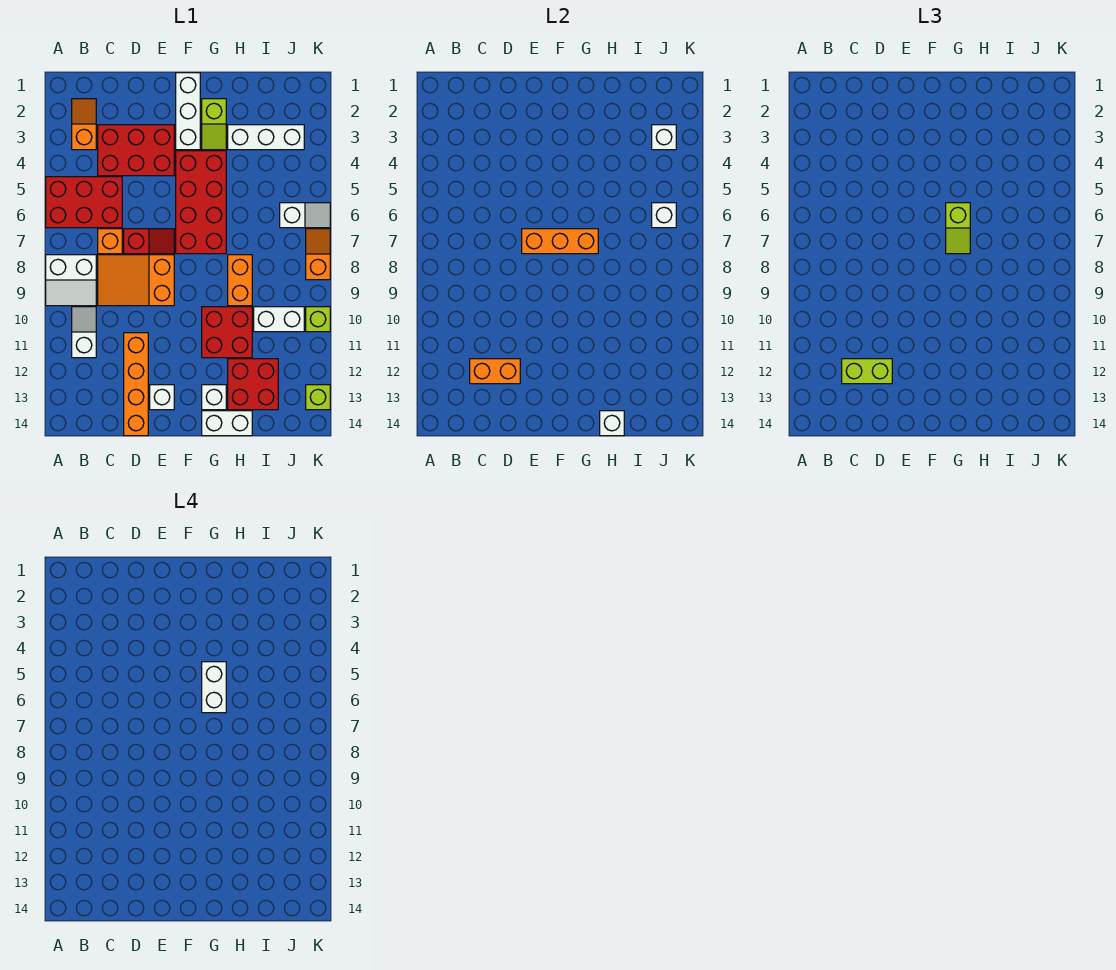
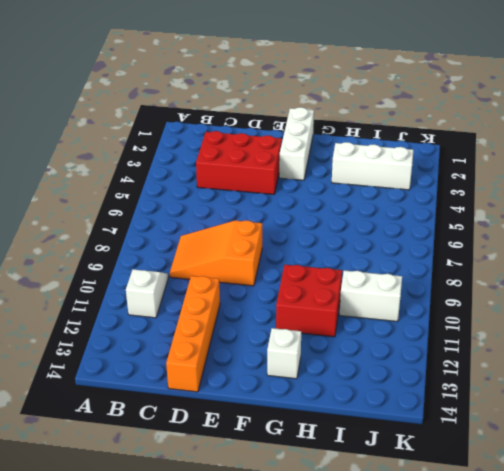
none -> red brick A5:C6 level 1
none -> white slope A8:B9 level 1 top 8
none -> orange slope B2:B3 level 1 top 3
none -> orange brick C7 level 1

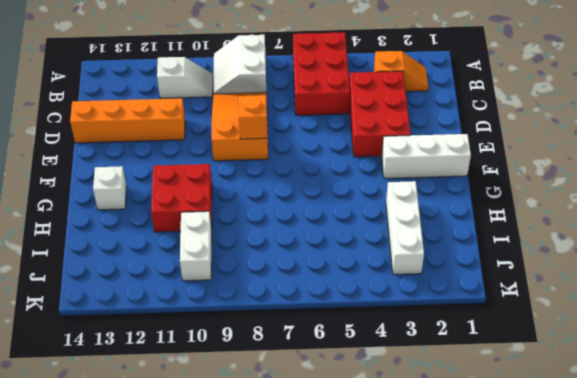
orange brick E8 level 2 -> orange brick C7 level 1
none -> red slope D7:E7 level 1 top D
none -> white brick E13 level 1
none -> red brick F4:G7 level 1
none -> lime slope G2:G3 level 1 top 2

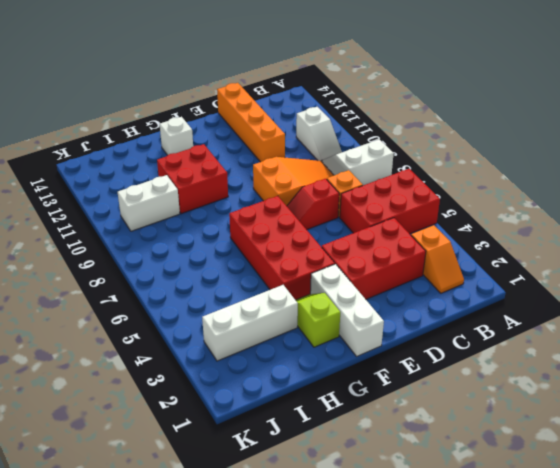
none -> white brick E13 level 1
none -> white brick G14:H14 level 1
none -> orange brick H8:H9 level 1
none -> red brick H12:I13 level 1

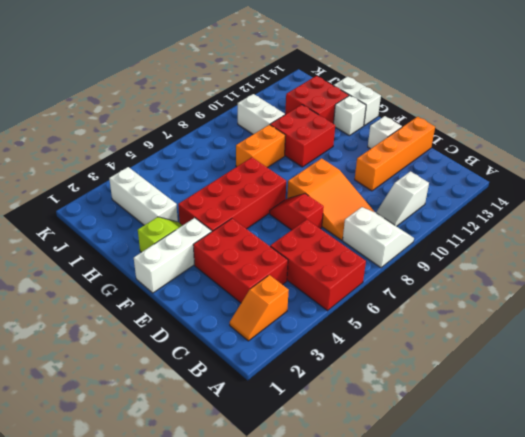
none -> orange brick C7 level 1
none -> white slope J6:K6 level 1 top J
none -> orange slope K7:K8 level 1 top 8
none -> lime brick K10 level 1

